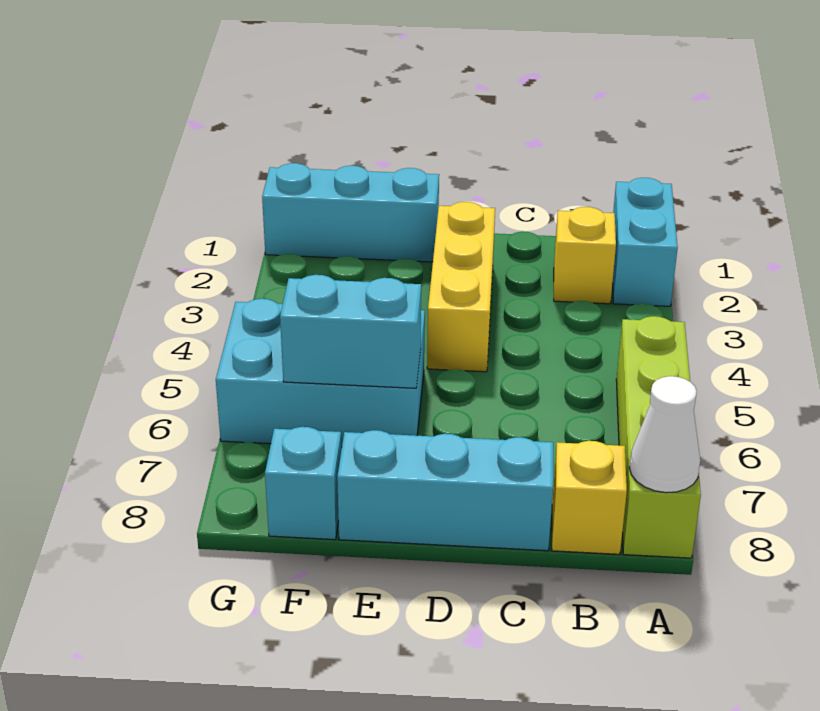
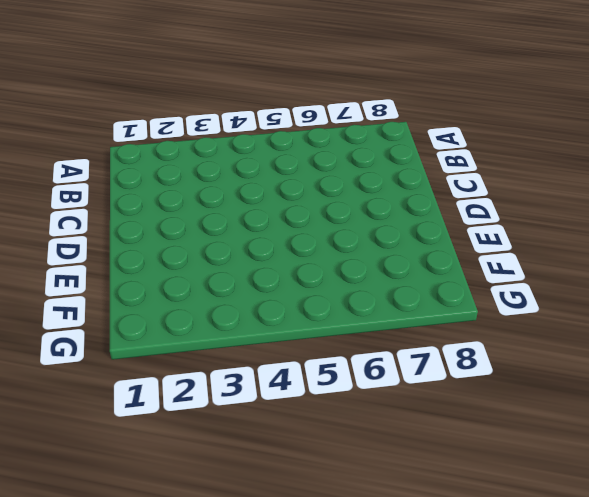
none -> cyan brick A1:A2 level 1
none -> lime brick A5:A8 level 1

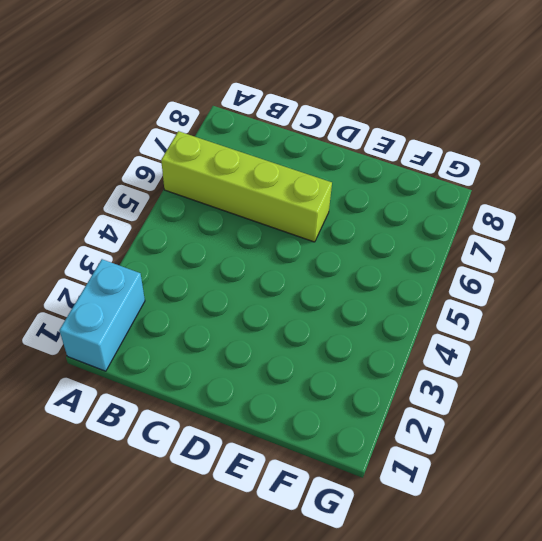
lime brick A6:D6 level 1 -> lime brick A5:A8 level 1
none -> yellow brick B2 level 1
none -> yellow brick B8 level 1

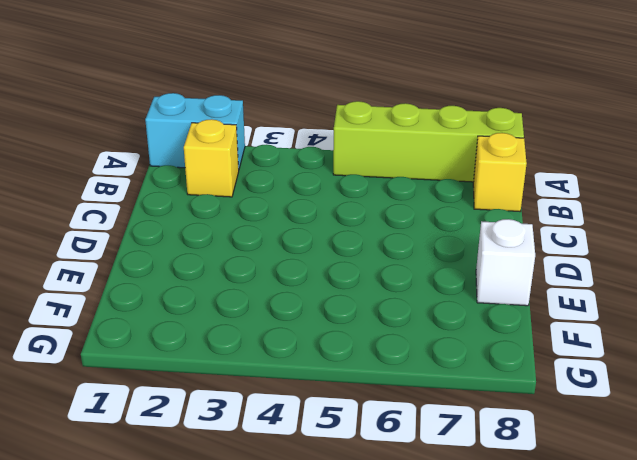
white brick E8 level 1 -> cyan brick C8:E8 level 1
none -> yellow brick D2:D4 level 1
none -> cyan brick E1:G1 level 1

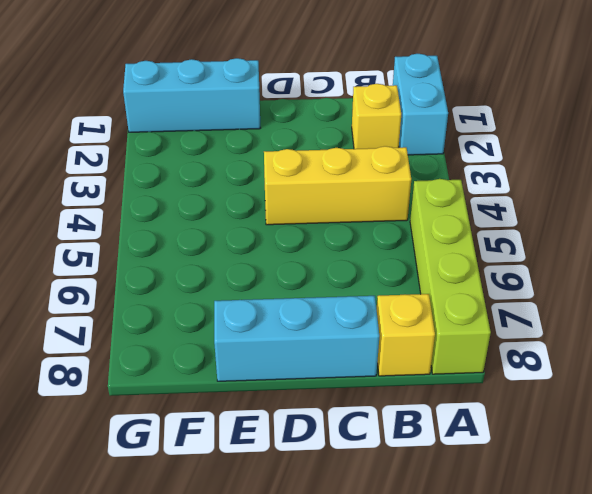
yellow brick B4:D4 level 1 -> yellow brick D2:D4 level 1
none -> cyan brick E5:G6 level 1
none -> cyan brick F8 level 1

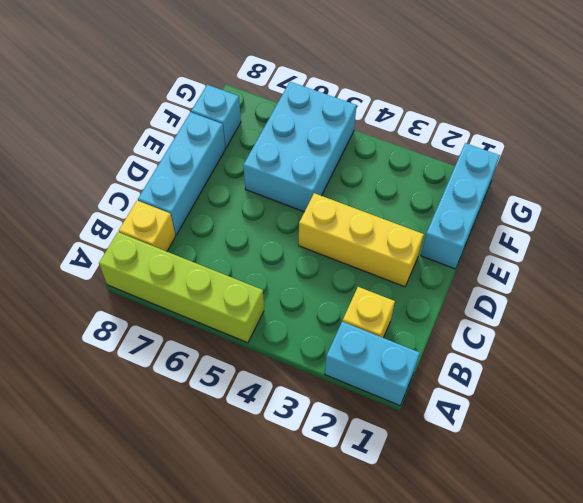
none -> white cone A8 level 2
none -> cyan brick E6:F6 level 2

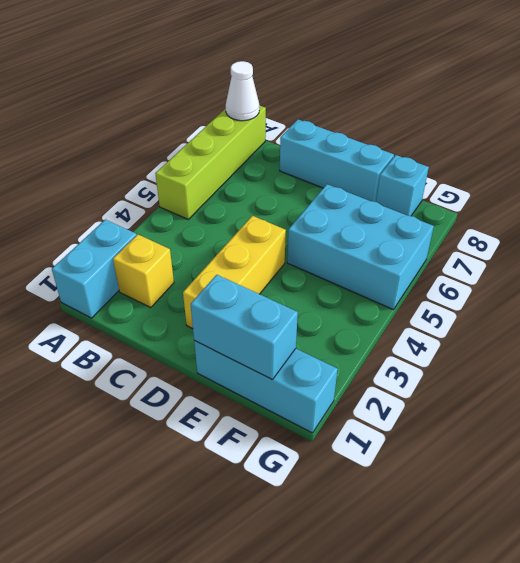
cyan brick E1:F1 level 2 -> cyan brick E6:F6 level 2
none -> yellow brick B8 level 1

